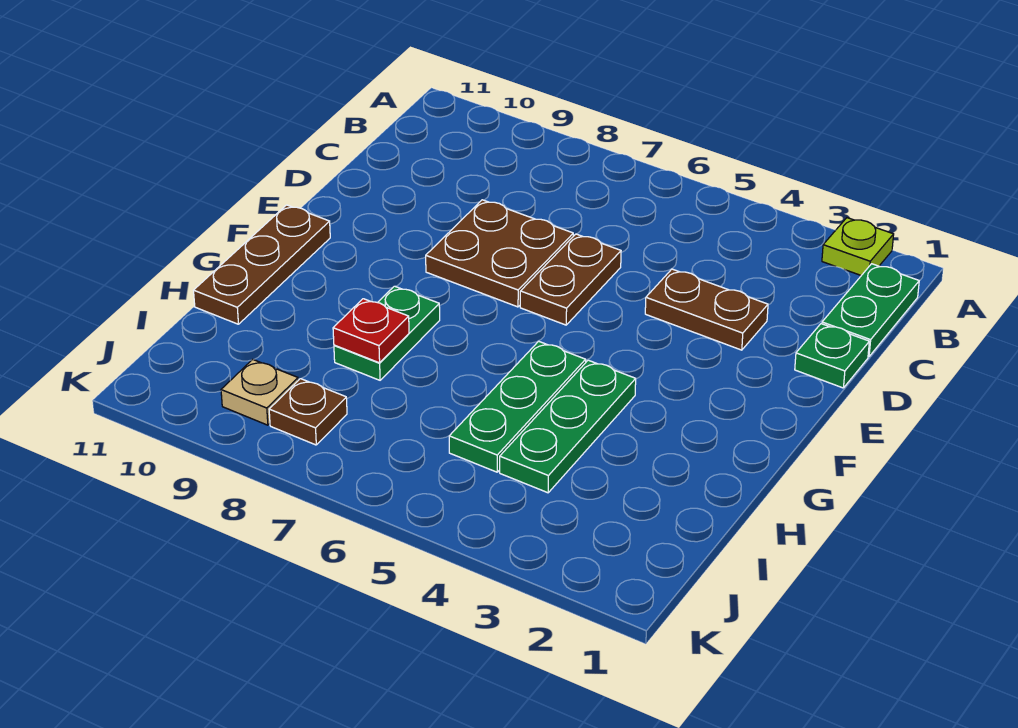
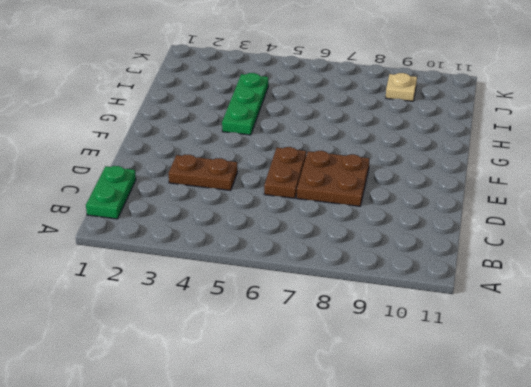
none -> lime plate A2 level 1
none -> green plate D1 level 1
none -> brown plate F11:H11 level 1

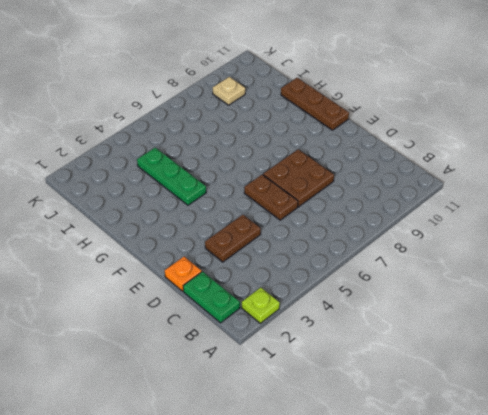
orange plate D1 level 1 -> green plate D1 level 1
none -> green plate G5:I5 level 1
none -> green plate G8:H8 level 1
none -> brown plate J8 level 1

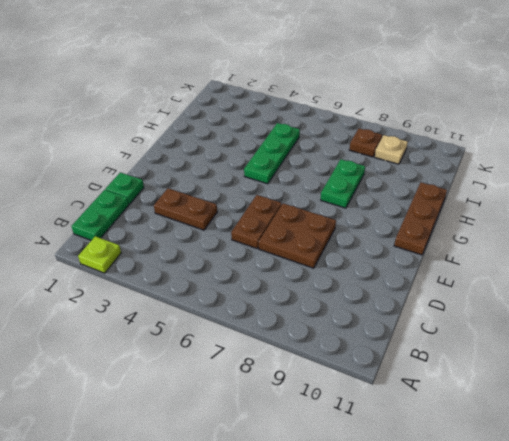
none -> green plate G4:I4 level 1
none -> red plate H8 level 2

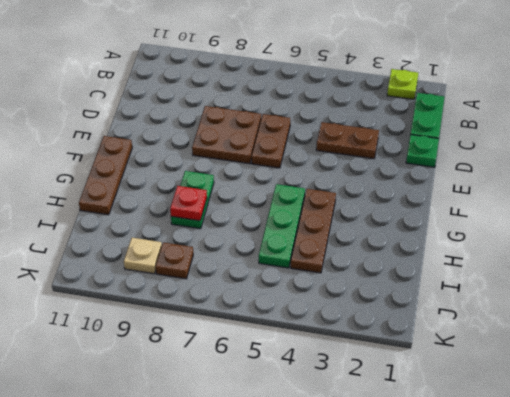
brown plate G4:I4 level 1 -> green plate G4:I4 level 1

